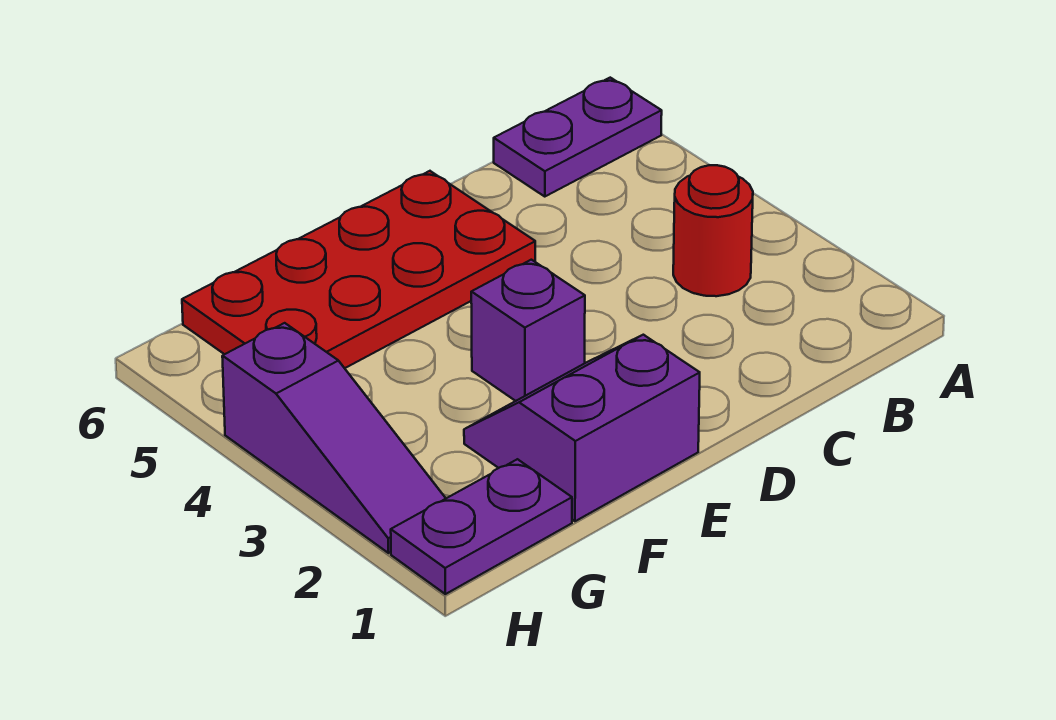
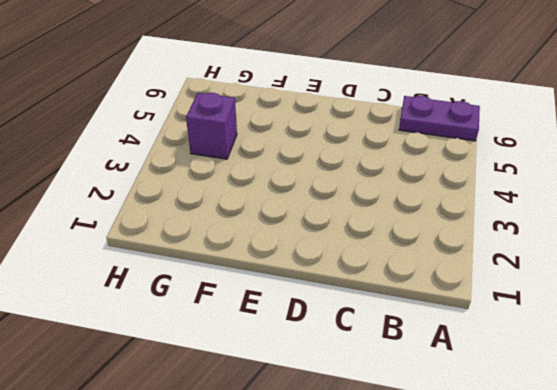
purple brick G4 level 1 -> purple brick E3 level 1
none -> red round brick B3 level 1
none -> red plate D5:G6 level 1

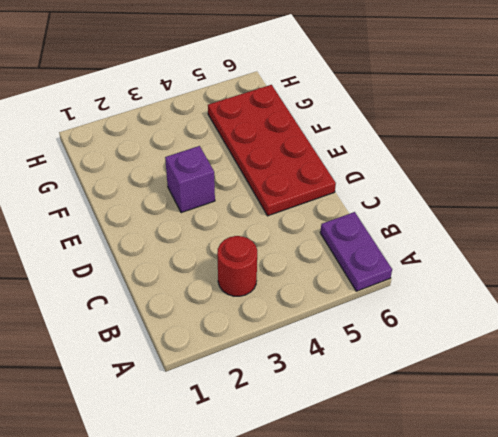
none -> purple slope E1:F2 level 1 top 1
none -> purple plate G1:H1 level 1

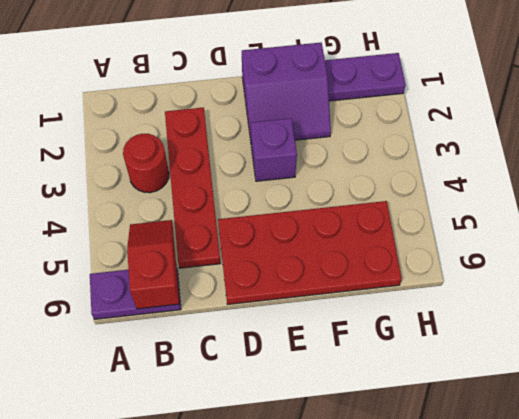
red slope B5:B6 level 2 top 6 -> none
red plate C2:C5 level 1 -> none
none -> purple slope H2:H4 level 1 top 4

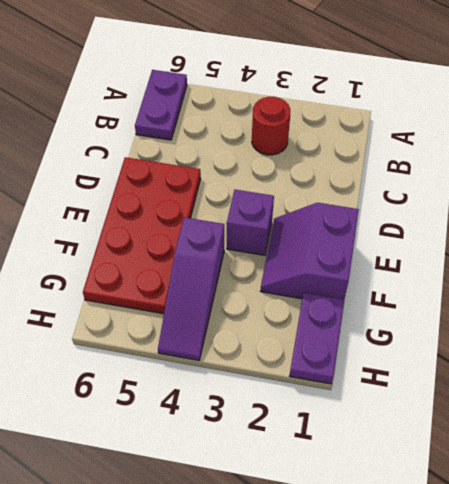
purple slope F4:H4 level 1 top F -> purple slope H2:H4 level 1 top 4

